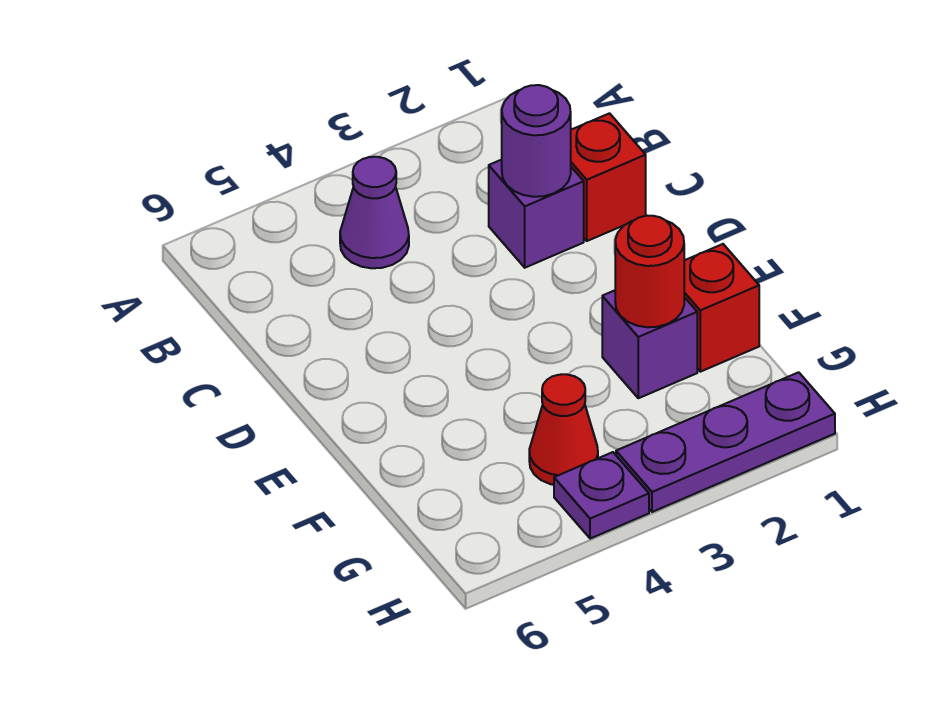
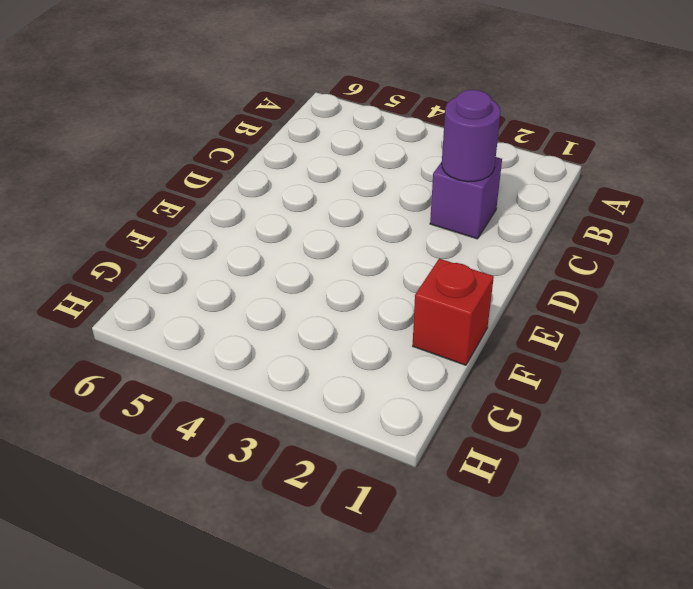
none -> purple cone B4 level 1
none -> red brick C1 level 1

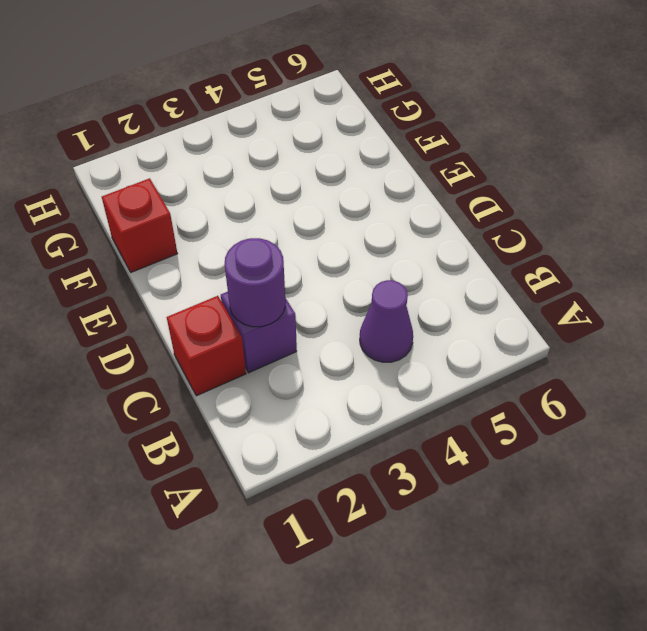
none -> purple brick F2 level 1
none -> red cone G4 level 1

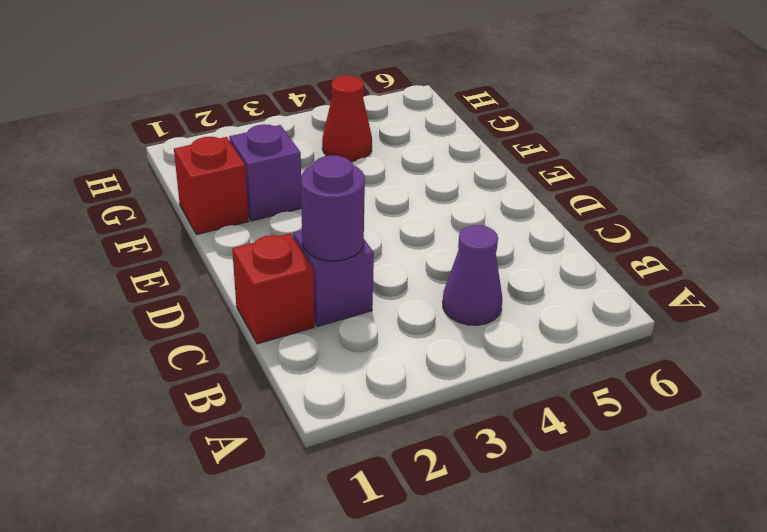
none -> purple plate H1:H3 level 1
none -> purple plate H4 level 1

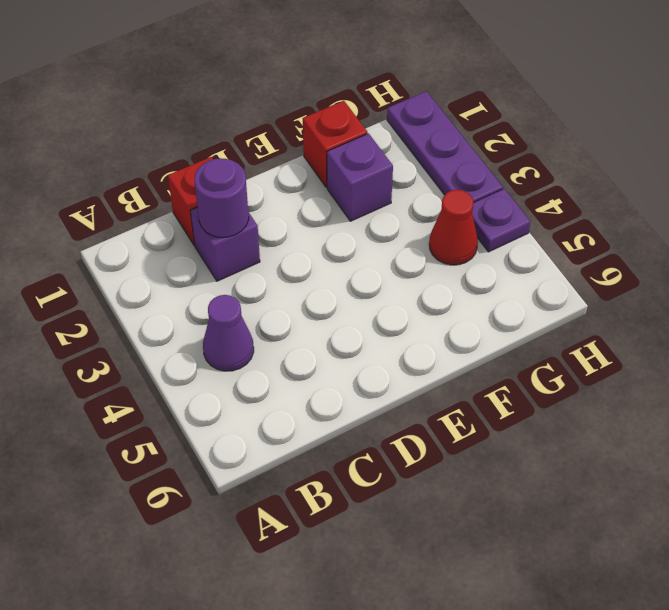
none -> red round brick F2 level 2

